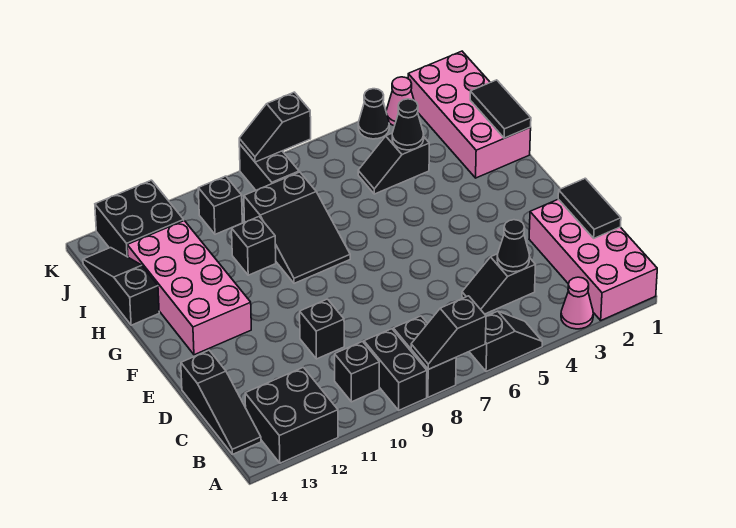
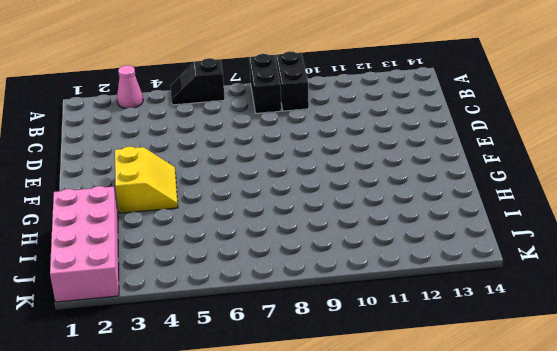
yellow slope F3:G4 level 1 top 3 -> none
none -> pink brick A1:D2 level 1
none -> black brick A12:B13 level 1
none -> black brick B10 level 1

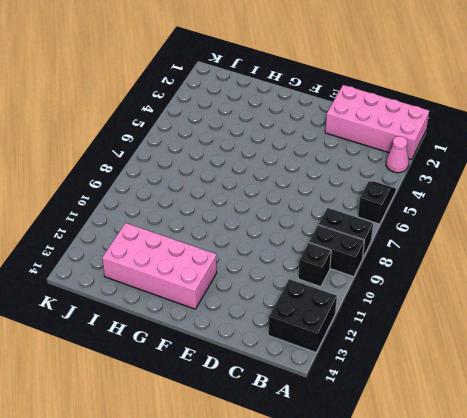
none -> black slope B14:D14 level 1 top D
none -> black slope C4:C5 level 1 top 4
none -> black brick D10 level 1

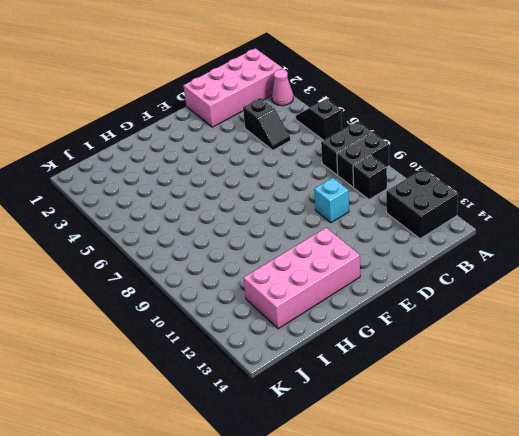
cyan brick D10 level 1 -> black brick D10 level 1
none -> black slope B14:D14 level 1 top D
none -> black slope G8:I9 level 1 top I
none -> pink brick H1:K2 level 1

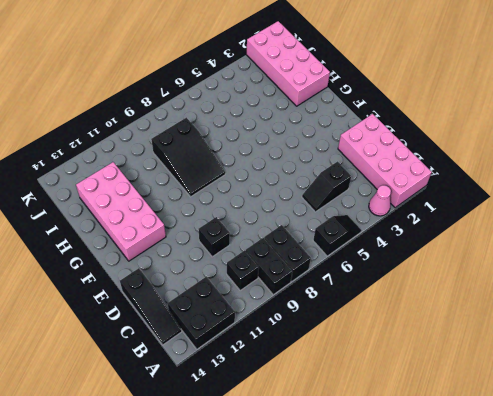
none -> black brick H10 level 1
none -> black slope H14:J14 level 1 top H
none -> black slope I4:I5 level 1 top 4

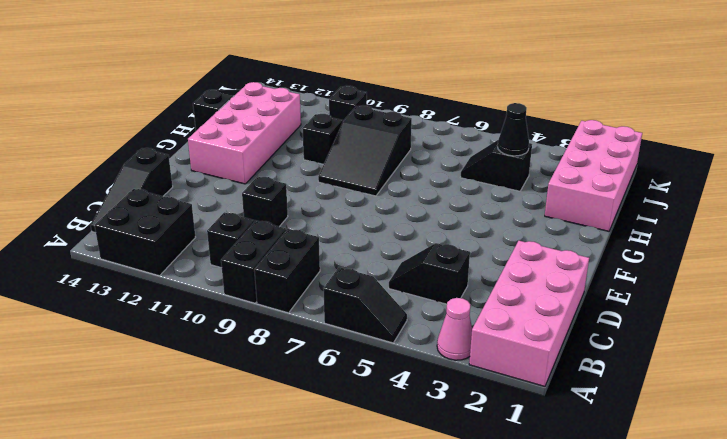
none -> black brick J8:K8 level 1
none -> black brick J12:K13 level 1
none -> pink cone K3 level 1

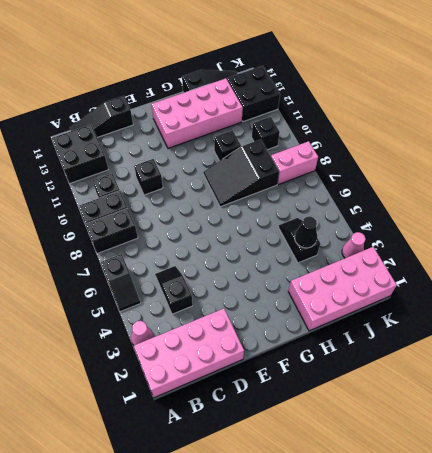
pink brick J8:K8 level 1 -> black brick J8:K8 level 1
none -> black cone K4 level 1
none -> black slope A7:A8 level 2 top 7
none -> black tile C1:D1 level 2

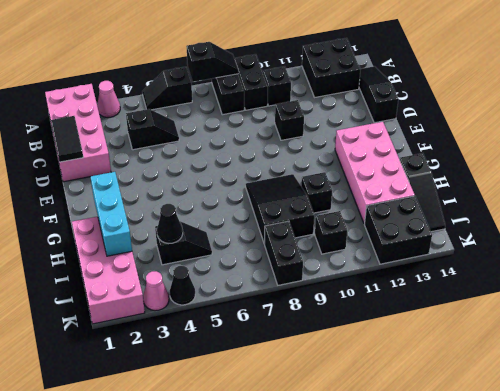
cyan brick G2:I2 level 2 -> none
none -> black cone C4 level 2
none -> black tile H1:I1 level 2
none -> black slope K7:K8 level 2 top 7

